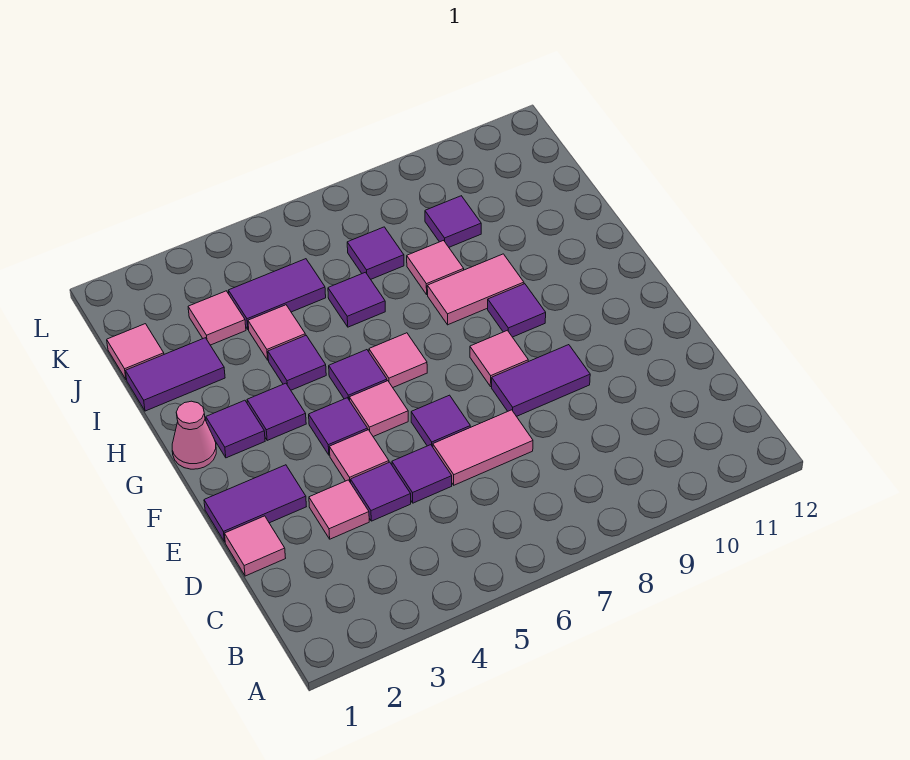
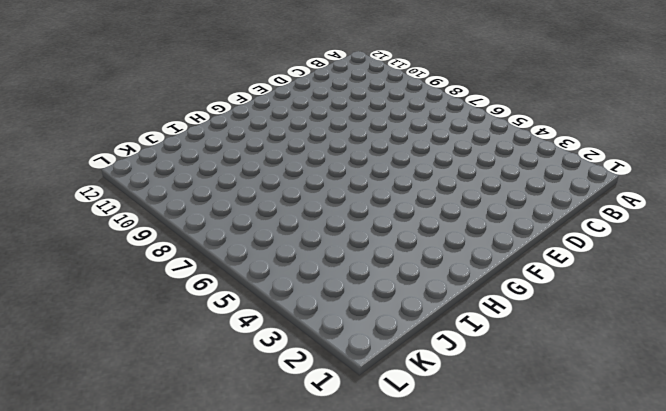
none -> pink tile D1 level 1
none -> pink tile D3 level 1
none -> purple tile D4 level 1

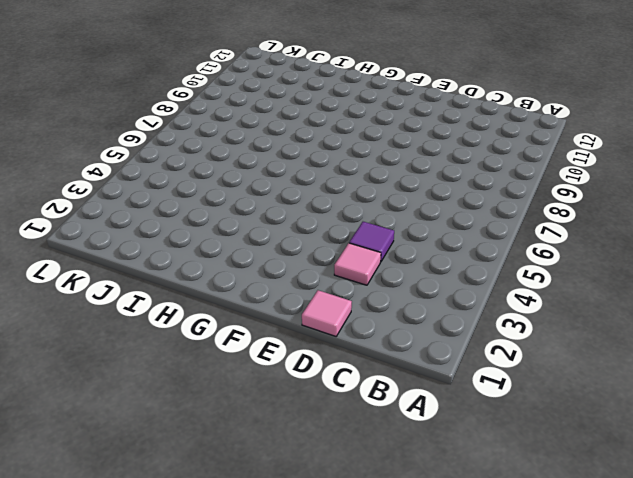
none -> purple tile D5 level 1
none -> pink tile D6:D7 level 1
none -> purple tile E1:E2 level 1

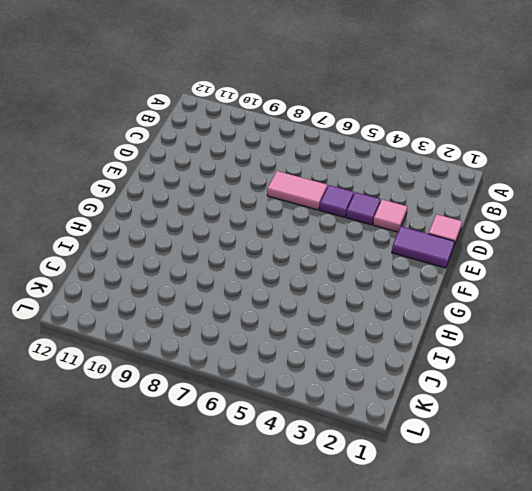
none -> pink tile E4 level 1
none -> purple tile E6 level 1
none -> purple tile E8:E9 level 1

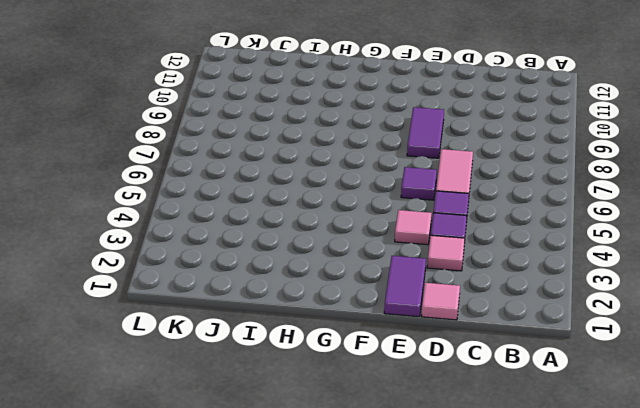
none -> purple tile F4 level 1
none -> pink tile F5 level 1
none -> pink tile F8 level 1

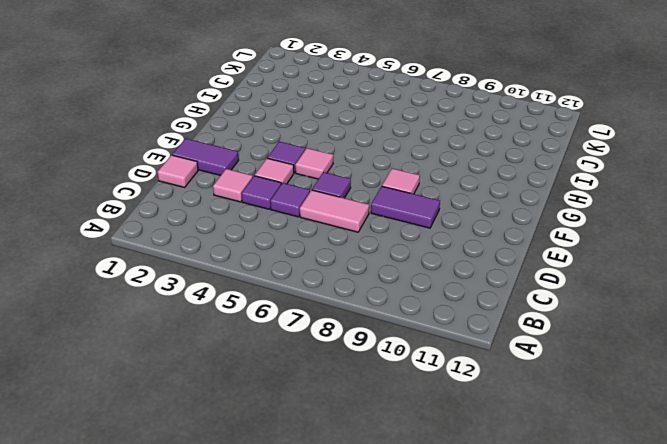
none -> pink cone G1 level 1
none -> purple tile G2 level 1
none -> purple tile G3 level 1

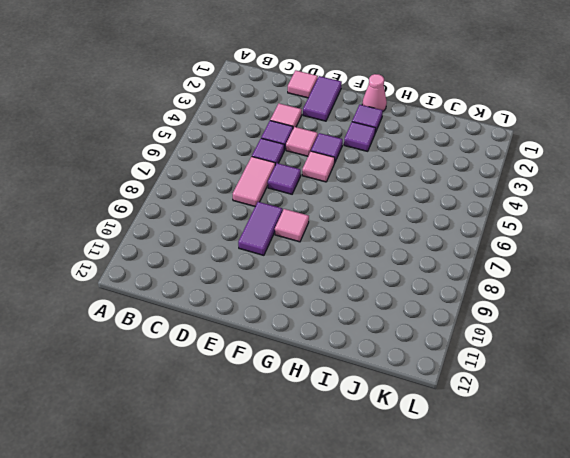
none -> purple tile G5 level 1
none -> pink tile G6 level 1
none -> purple tile G9 level 1

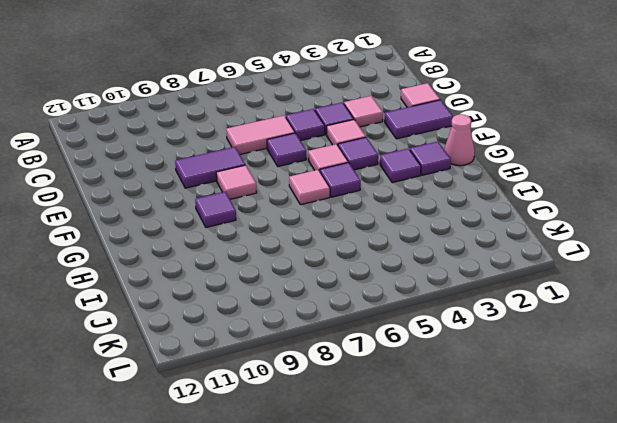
none -> purple tile H4 level 1
none -> pink tile H8:H9 level 1
none -> purple tile I1:I2 level 1

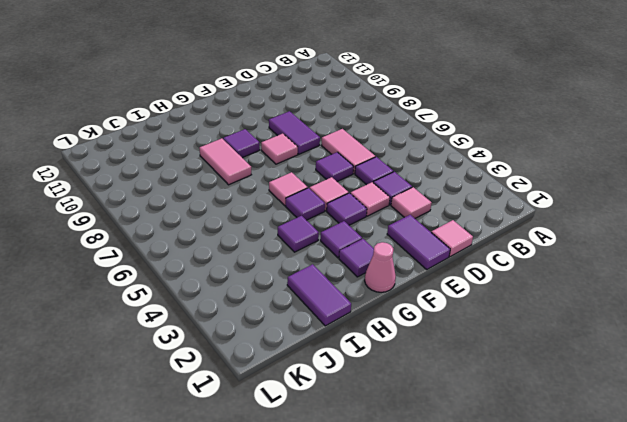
none -> pink tile I4 level 1
none -> purple tile I6 level 1
none -> pink tile I8 level 1

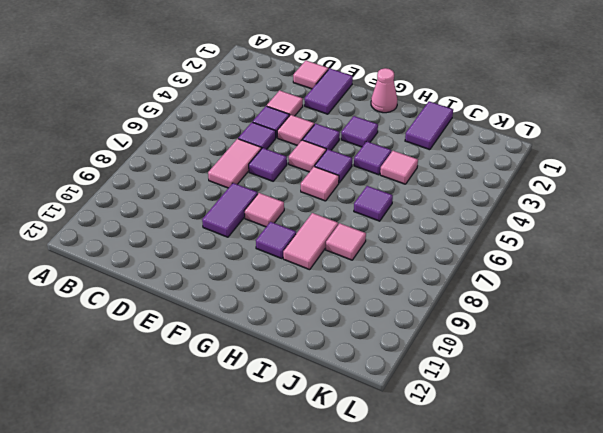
none -> purple tile G2 level 1
none -> pink tile J1 level 1
none -> pink tile J3 level 1

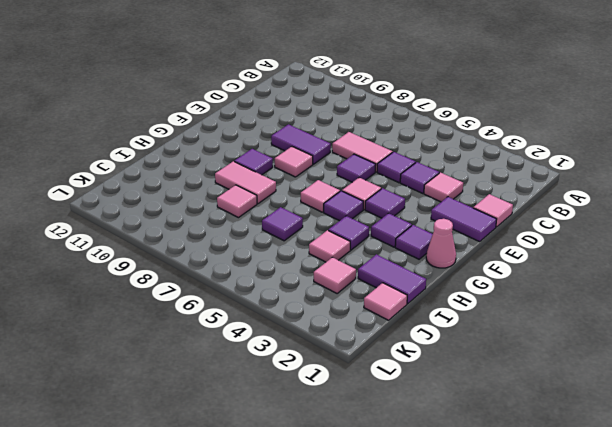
none -> pink tile E4 level 1
none -> purple tile J4:J5 level 1
none -> purple tile J7 level 1

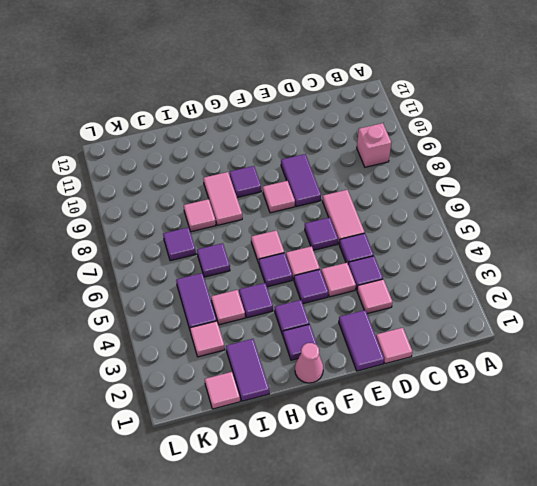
pink brick B9 level 1 -> none
none -> purple tile J9 level 1

